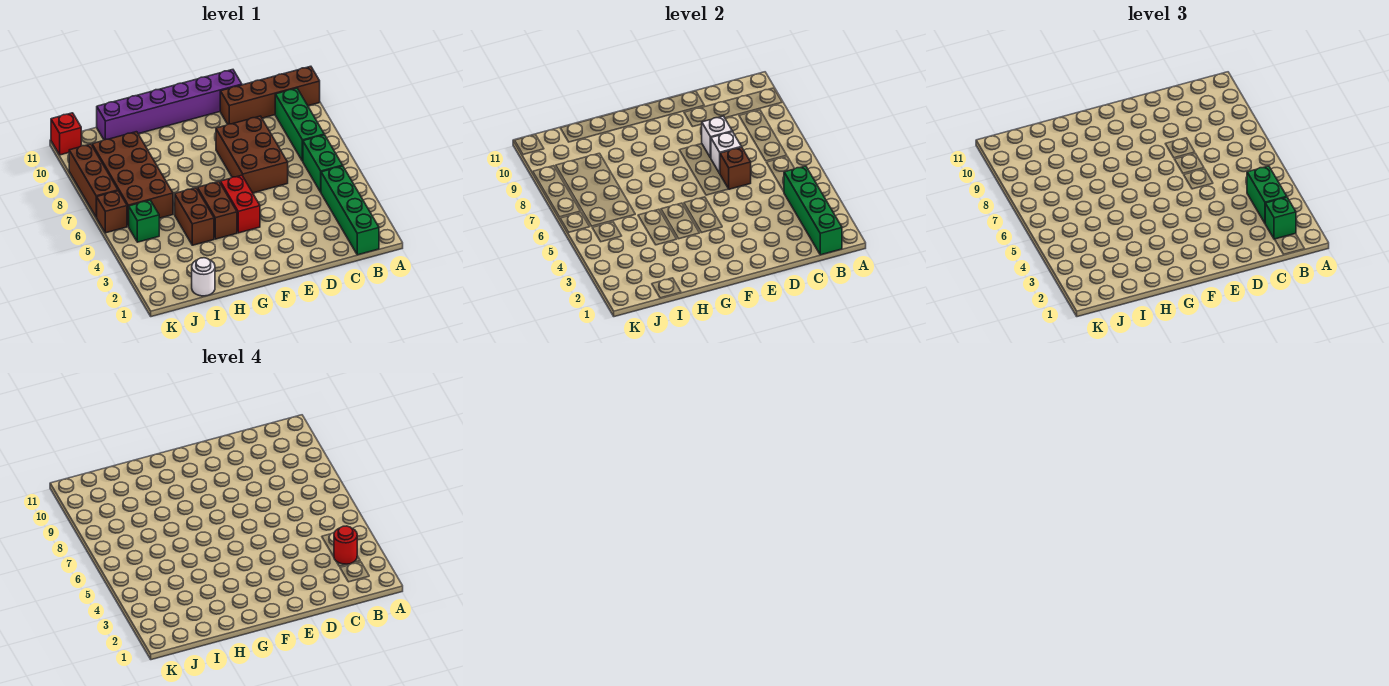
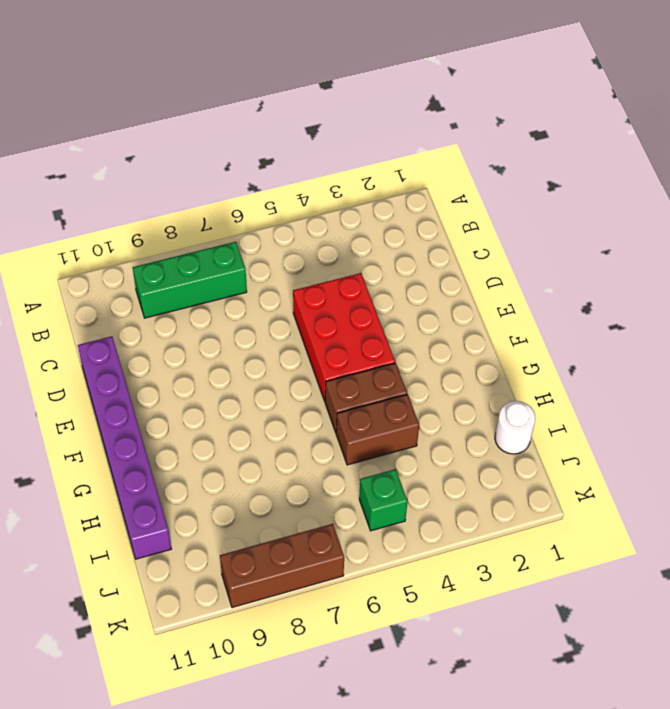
red brick D4:F5 level 1 -> red brick F4:F5 level 1
none -> brown brick A10:D10 level 1
none -> green brick B1:B4 level 1
none -> green brick B5:B6 level 1

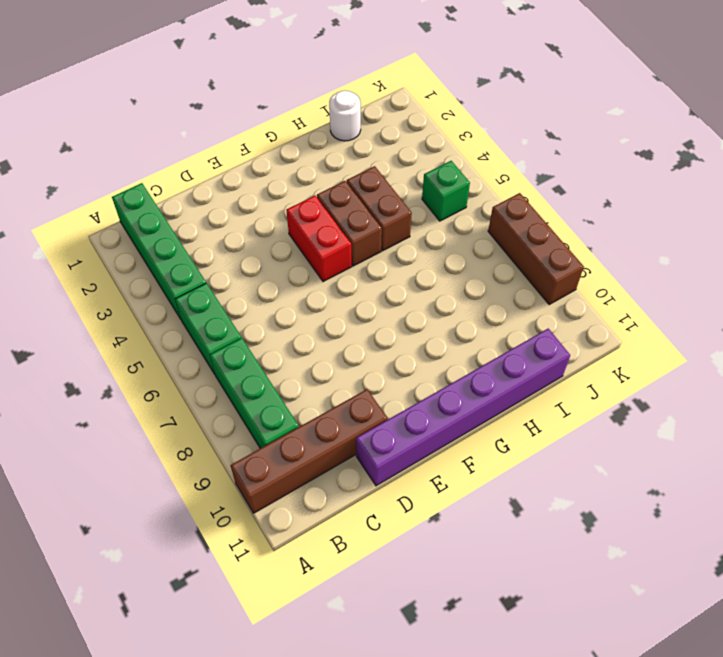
none -> brown brick D6:E8 level 1
none -> brown brick I6:J9 level 1
none -> brown brick K6 level 1

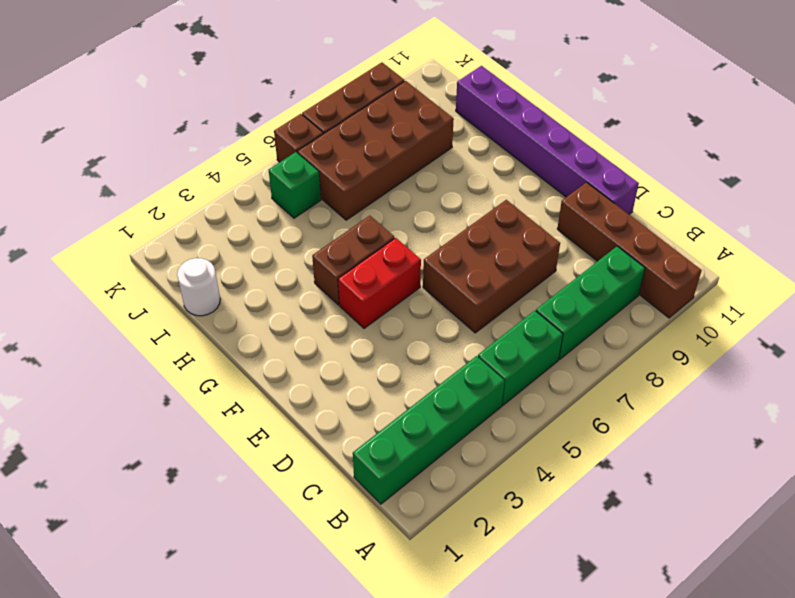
none -> brown brick H4:H5 level 1
none -> red brick K11 level 1
none -> green brick B1:B4 level 2

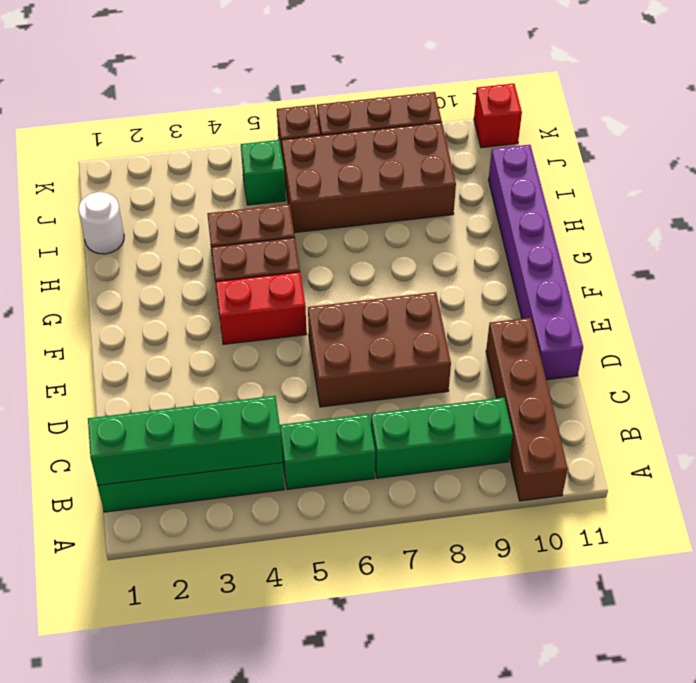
none -> brown brick D6 level 2
none -> white brick D7 level 2
none -> white brick D8 level 2

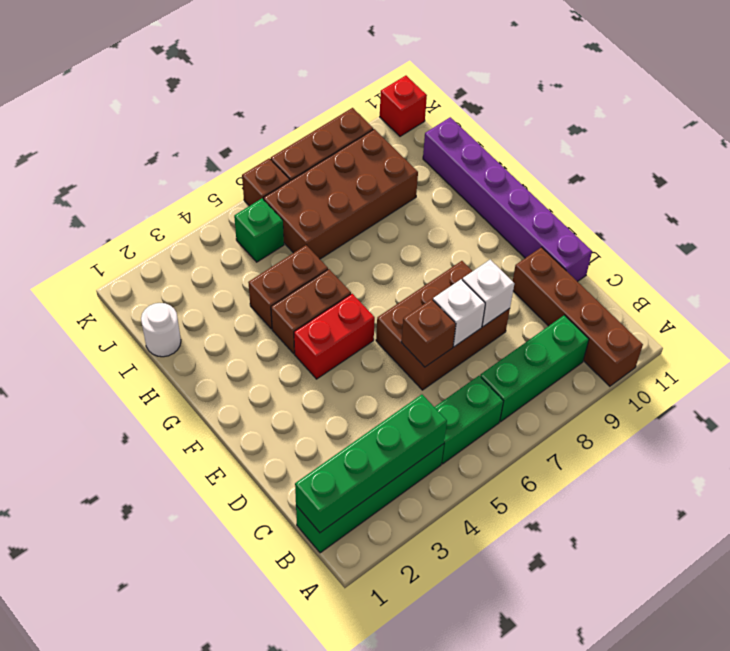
none -> green brick B2 level 3
none -> green brick B3:B4 level 3
none -> red round brick B3 level 4

